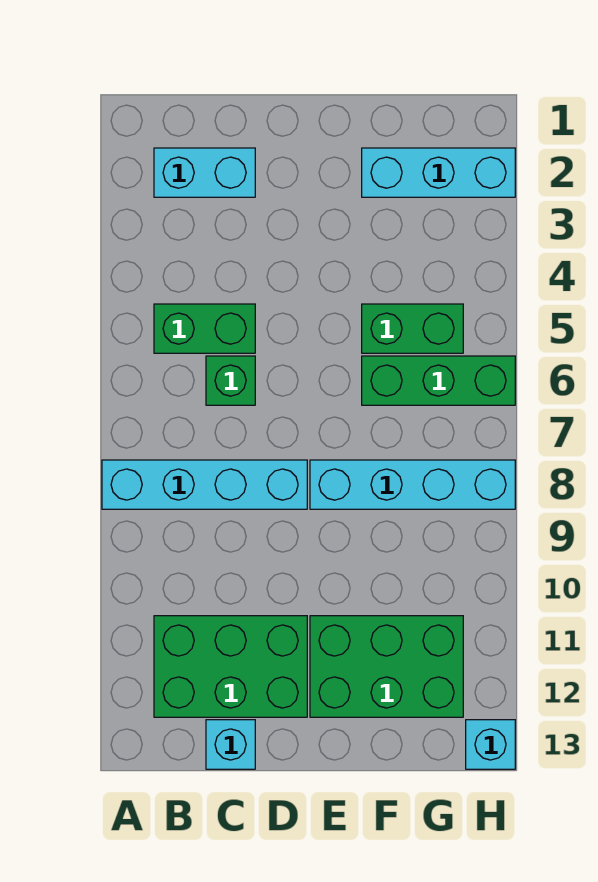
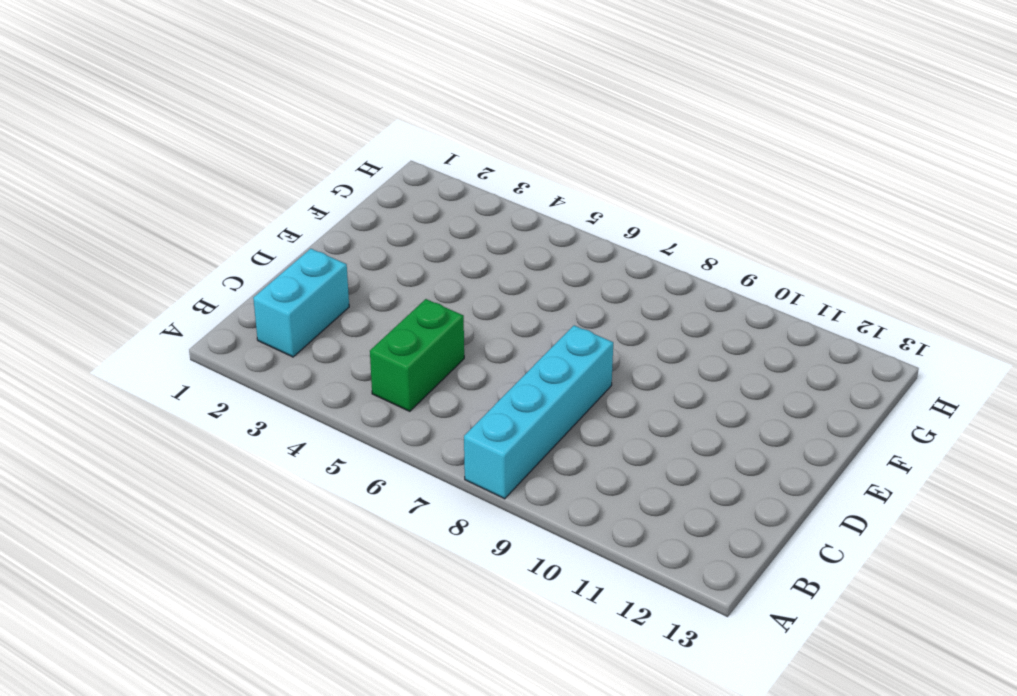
none -> green brick B11:D12 level 1
none -> green brick C6 level 1
none -> cyan brick C13 level 1

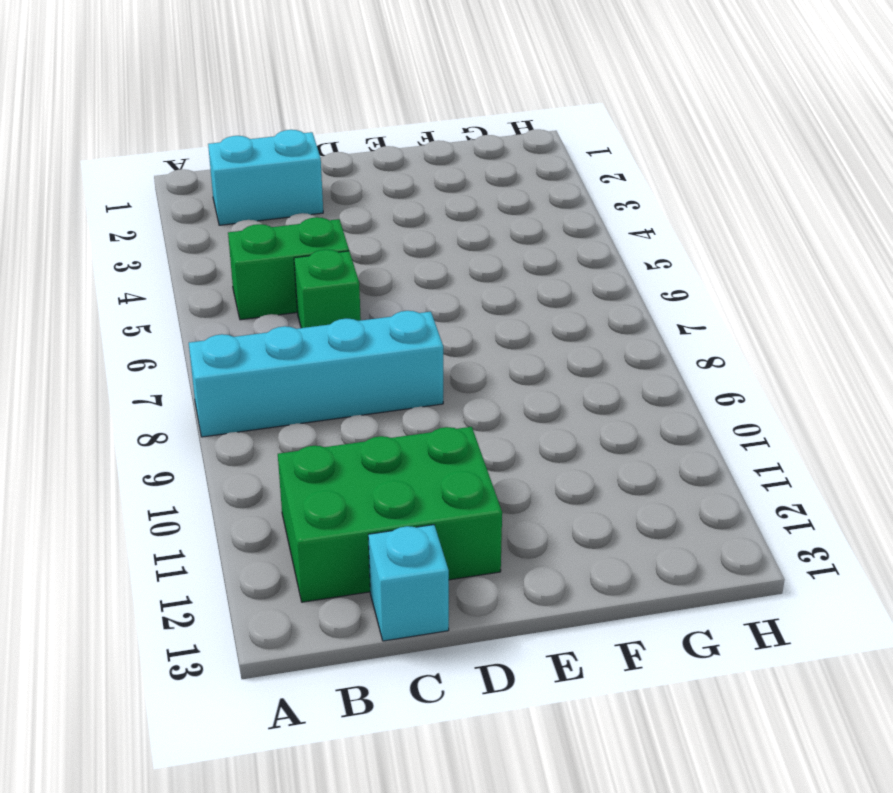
none -> cyan brick E8:H8 level 1
none -> green brick E11:G12 level 1
none -> cyan brick F2:H2 level 1

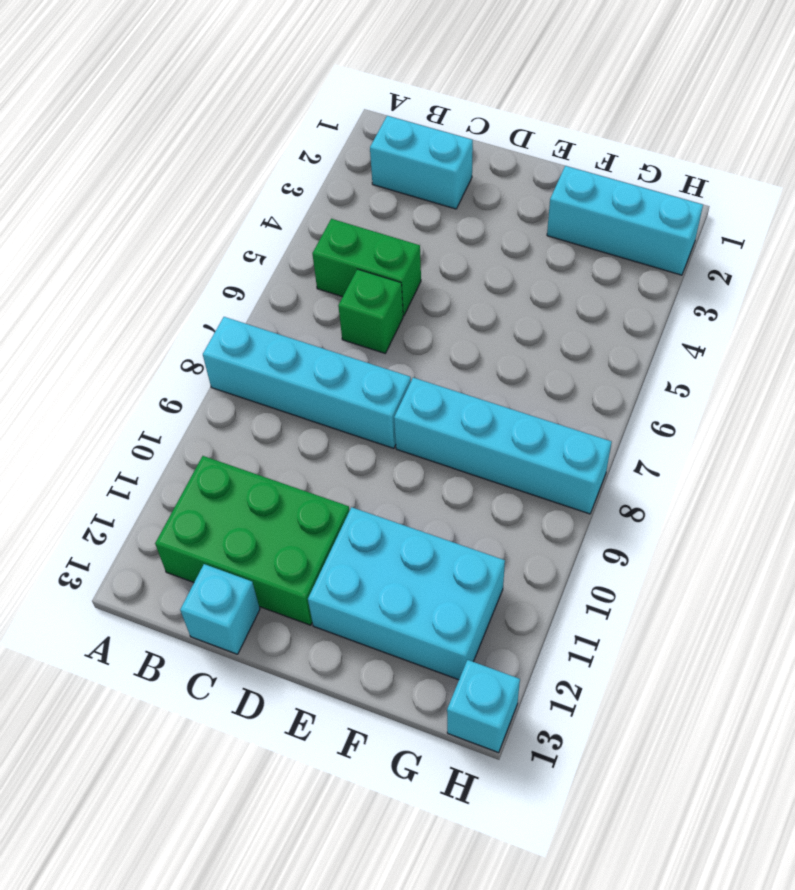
cyan brick E11:G12 level 1 -> green brick E11:G12 level 1
none -> green brick F5:G5 level 1
none -> green brick F6:H6 level 1

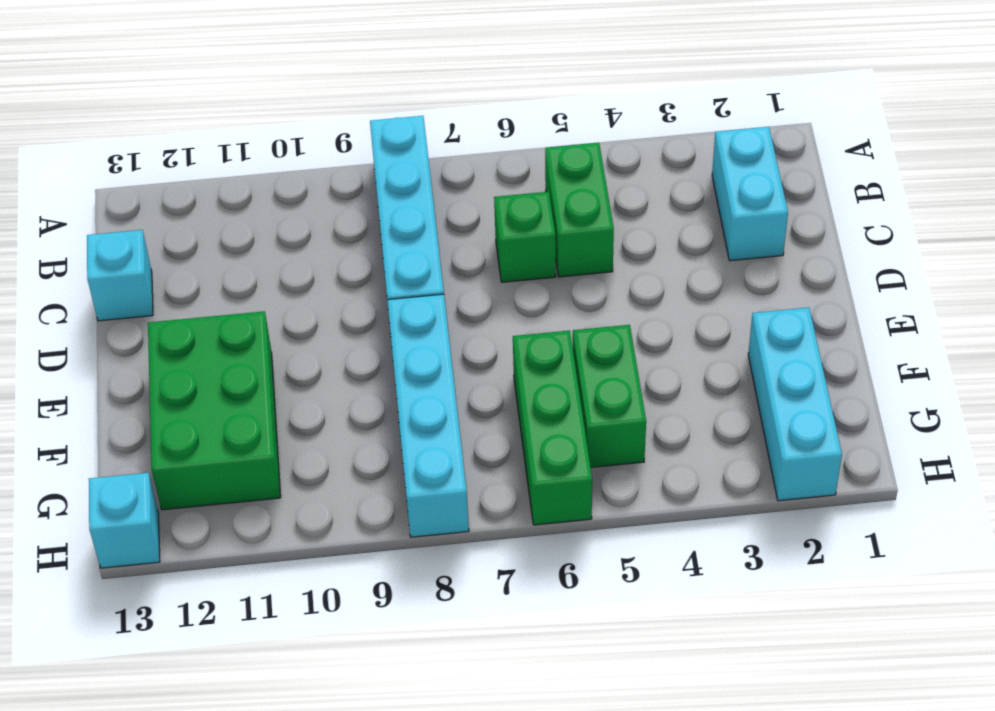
none -> green brick B11:D12 level 1

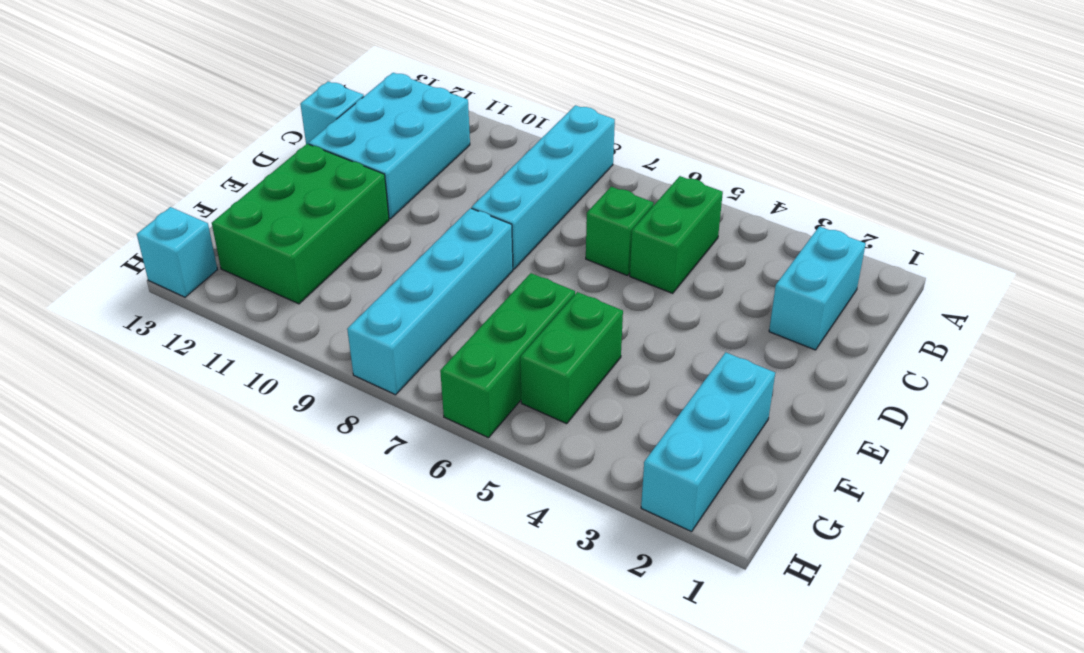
cyan brick B11:D12 level 1 -> green brick B11:D12 level 1

